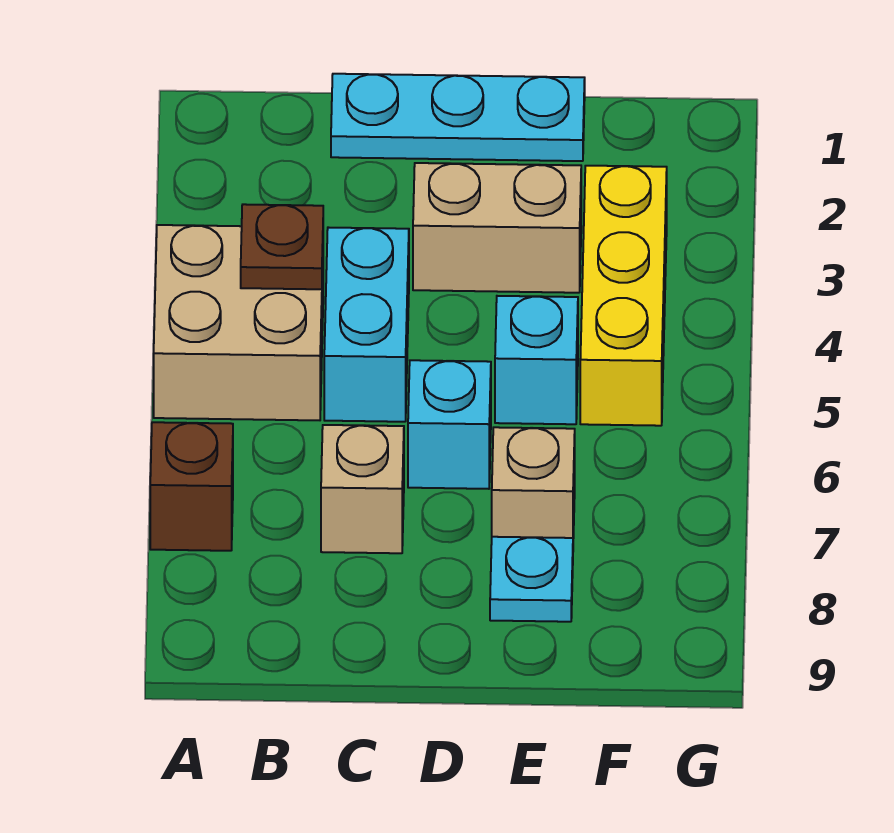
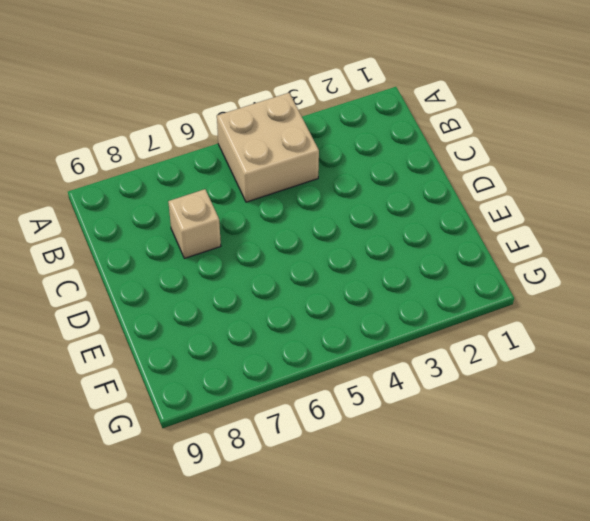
none -> brown brick A7 level 1
none -> cyan plate C1:E1 level 1
none -> cyan brick C4:C5 level 1

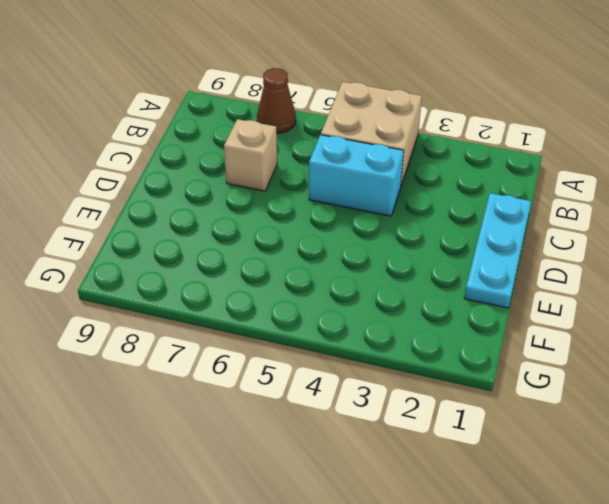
brown cone A7 level 1 -> brown brick A7 level 1
none -> tan brick D3:E3 level 1
none -> cyan brick D6 level 1
none -> cyan brick E5 level 1

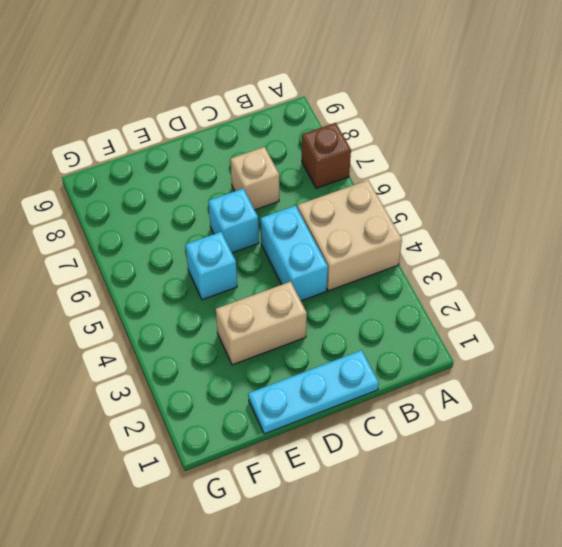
none -> tan brick E7 level 1
none -> cyan plate E8 level 1
none -> yellow brick F3:F5 level 1

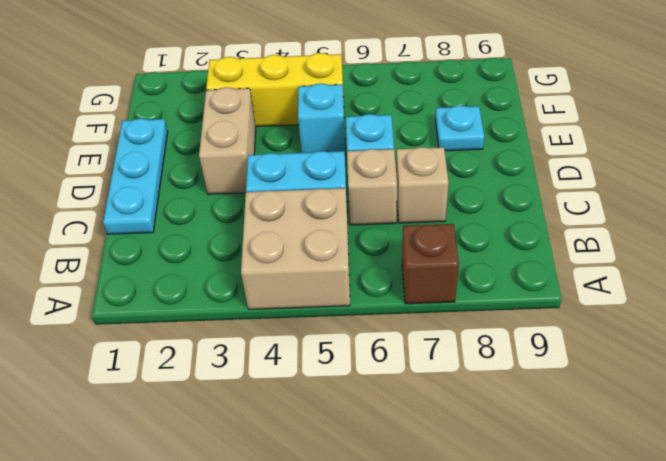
tan brick C6 level 1 -> tan brick E7 level 1
none -> brown plate B4 level 2

